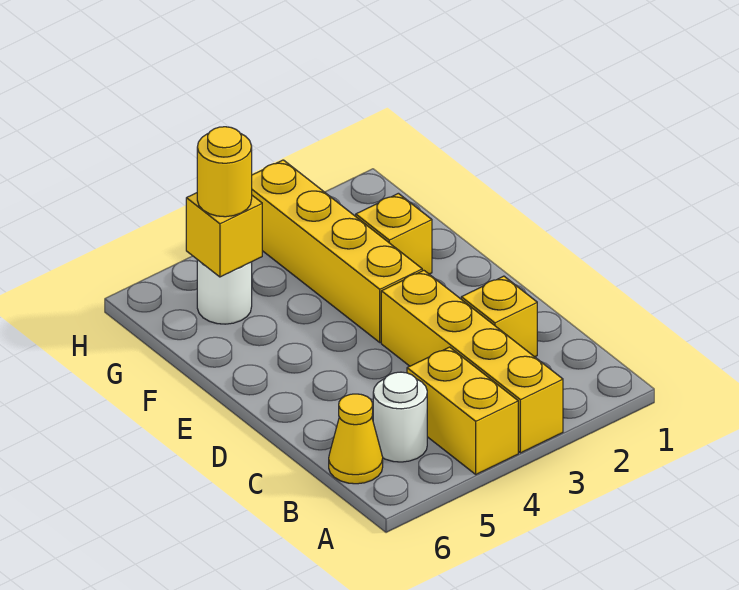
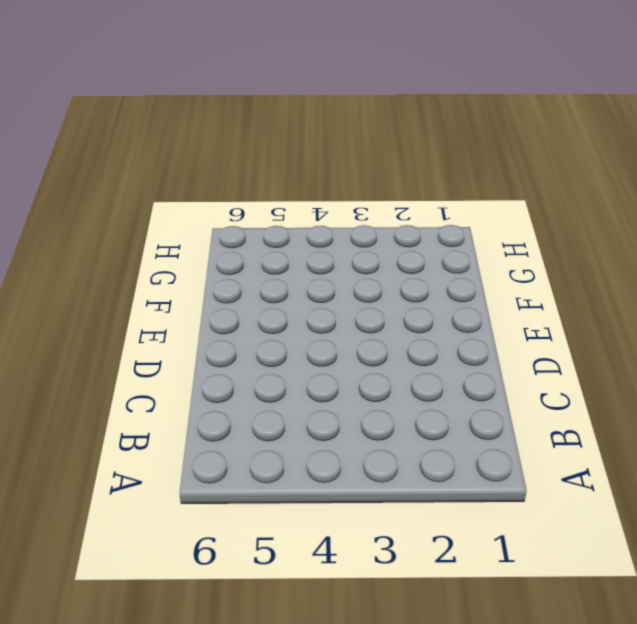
none -> yellow brick A3:D3 level 1
none -> yellow brick A4:B4 level 1

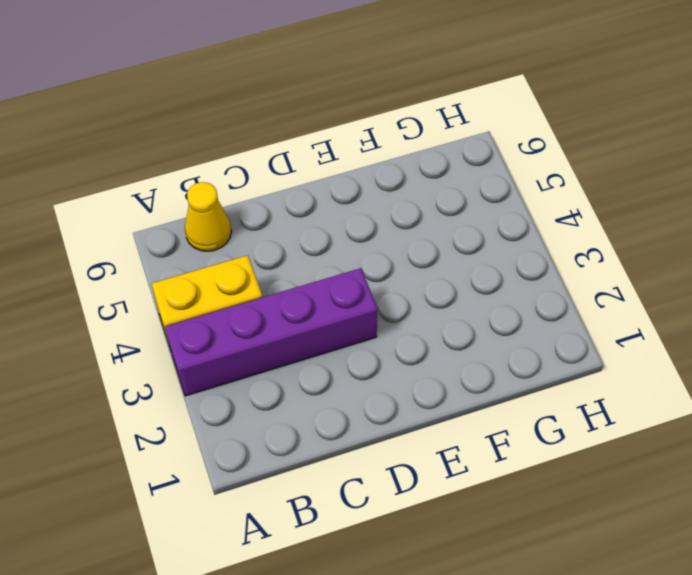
purple brick A3:D3 level 1 -> yellow brick A3:D3 level 1
none -> white round brick B5 level 1
none -> yellow brick C2 level 1

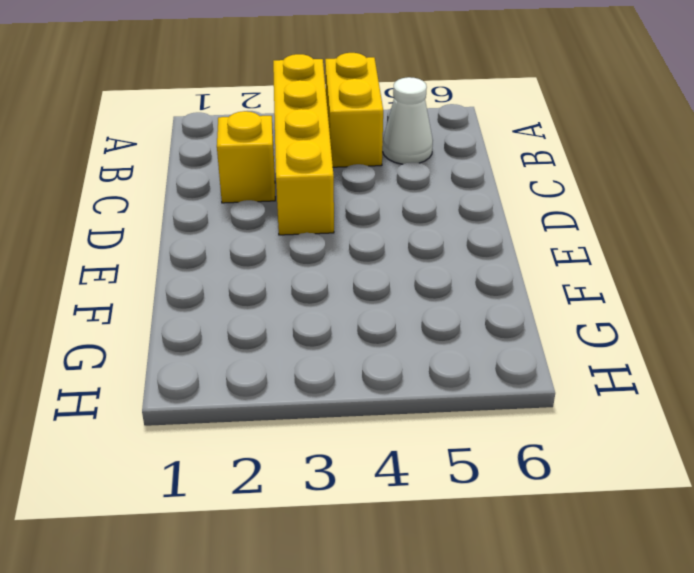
white cone B5 level 1 -> white round brick B5 level 1
none -> yellow cone B6 level 1
none -> yellow brick E3:H3 level 1

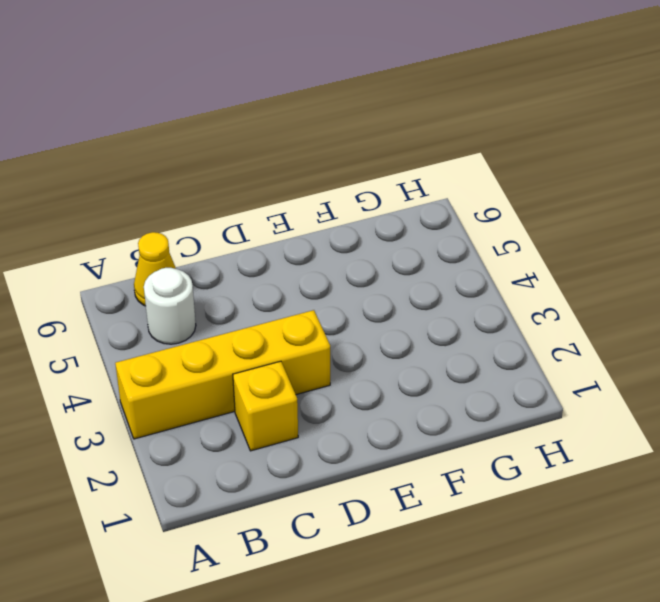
none -> yellow brick A4:B4 level 1
none -> yellow brick E3:H3 level 1

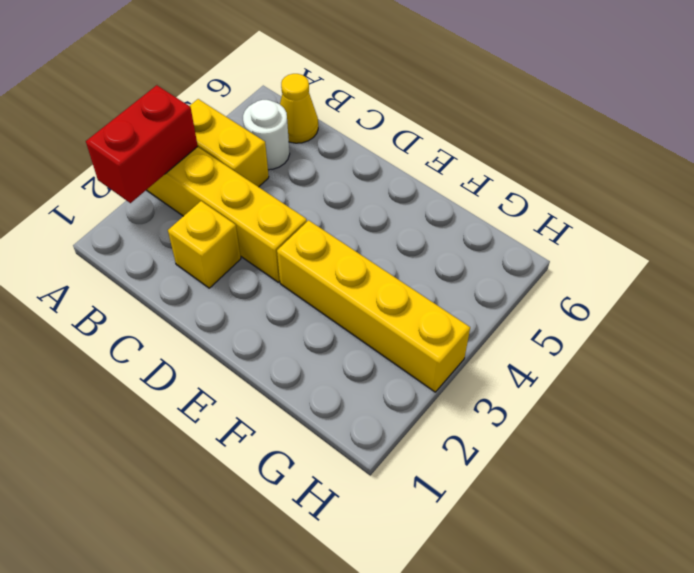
red brick A2:A3 level 2 -> none
none -> yellow brick F2 level 1
none -> white round brick G5 level 1

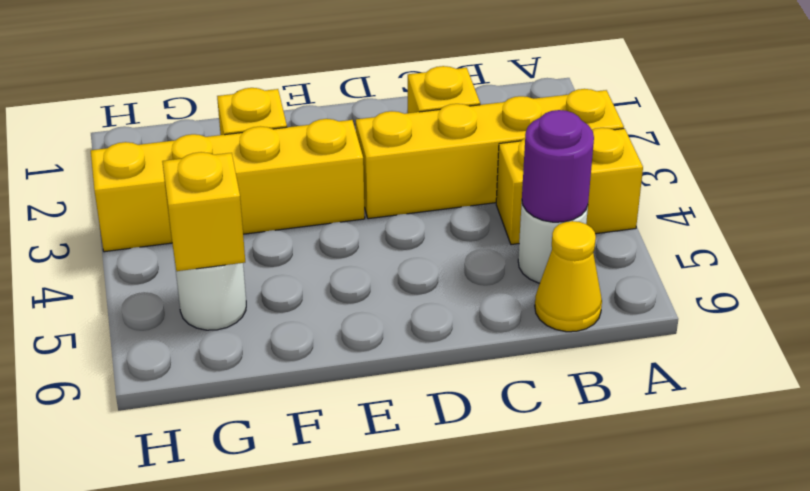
purple round brick B5 level 2 -> none
none -> yellow round brick G5 level 3

